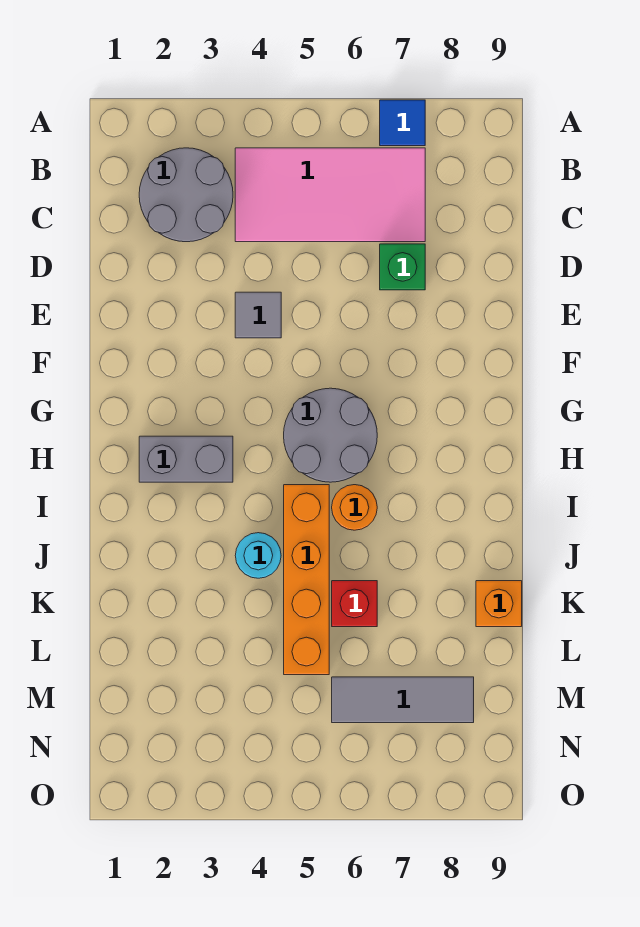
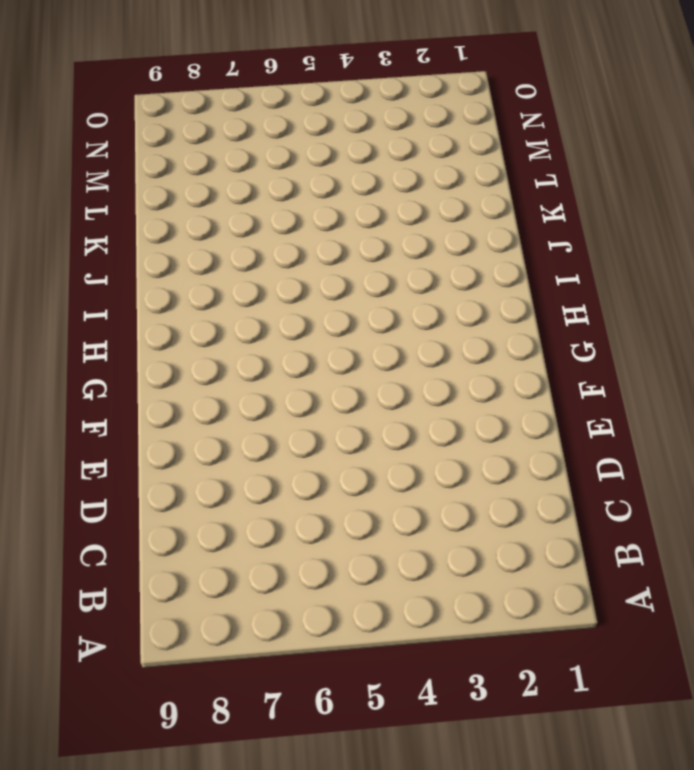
none -> blue tile A7 level 1
none -> grey round brick B2:C3 level 1
none -> pink tile B4:C7 level 1

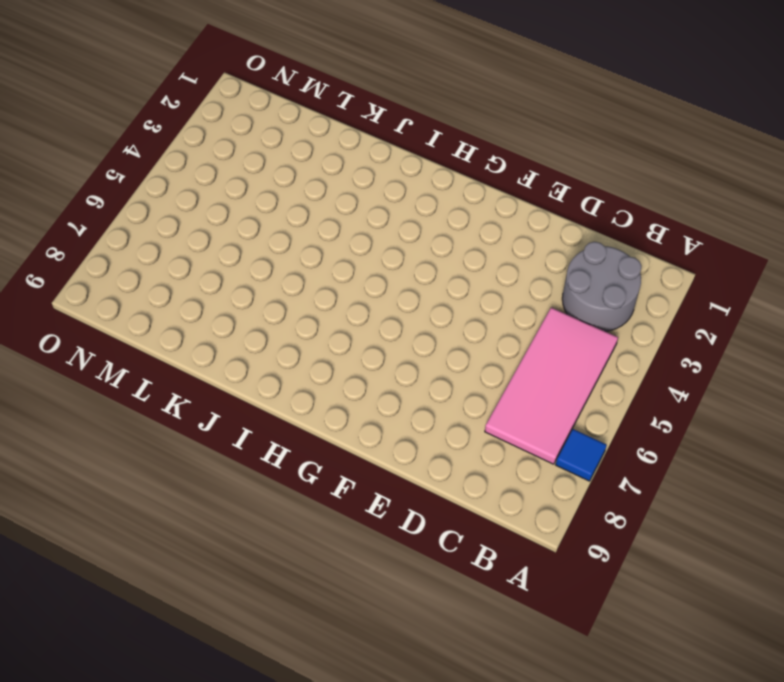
none -> green brick D7 level 1
none -> grey tile E4 level 1
none -> grey round brick G5:H6 level 1

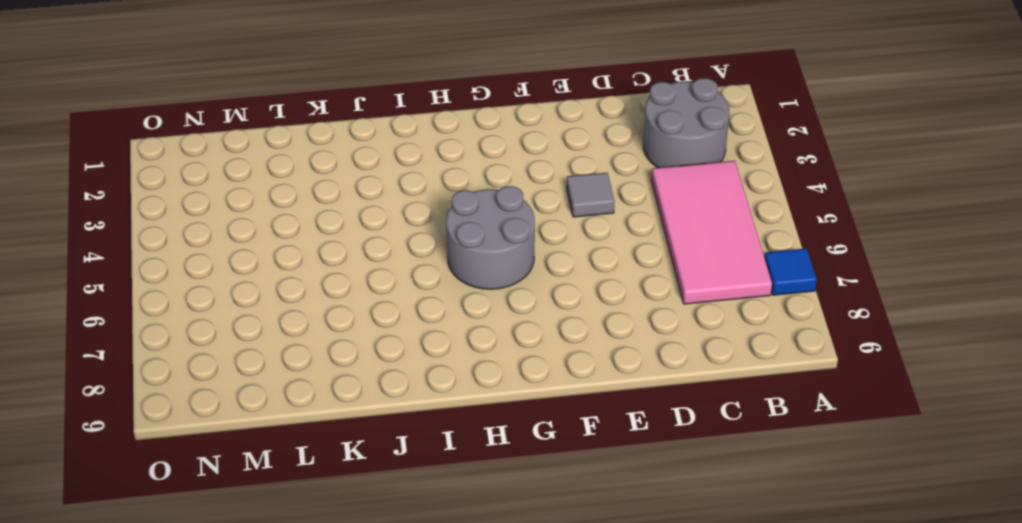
none -> green brick D7 level 1
none -> grey brick H2:H3 level 1
none -> orange brick I5:L5 level 1

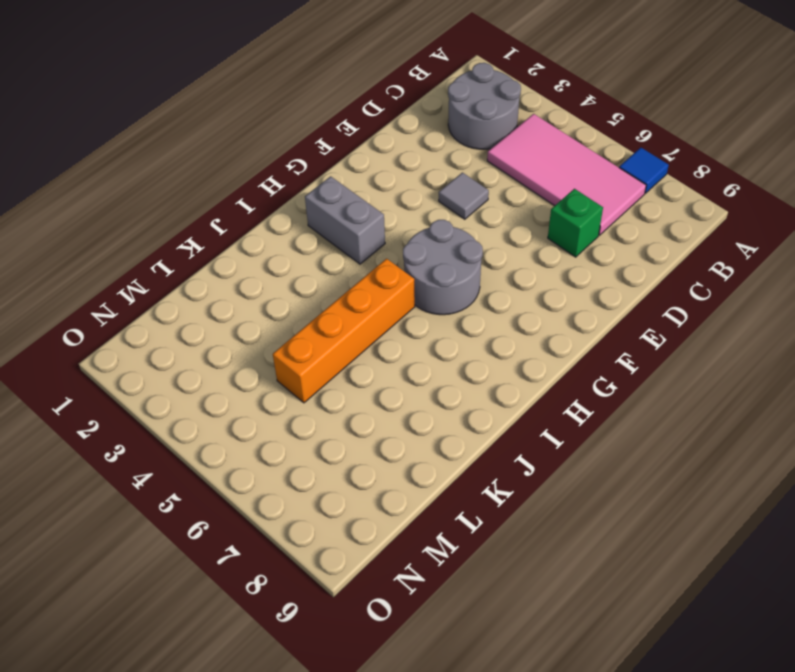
none -> orange round brick I6 level 1
none -> cyan round brick J4 level 1
none -> red brick K6 level 1

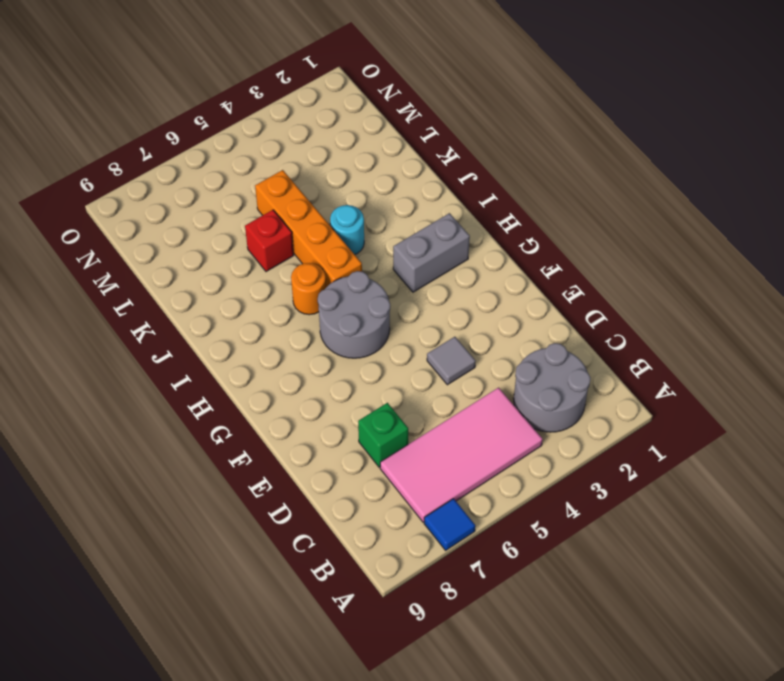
none -> orange brick K9 level 1
none -> grey tile M6:M8 level 1

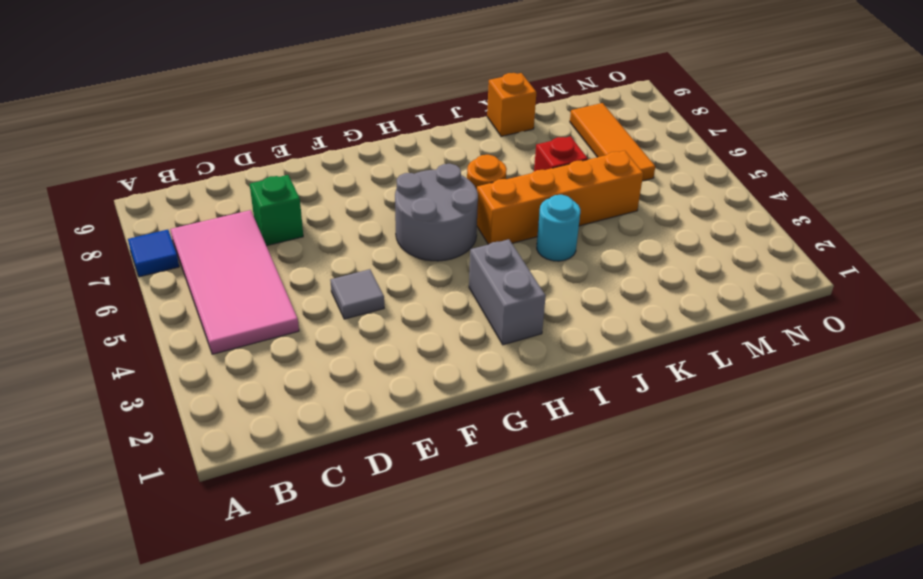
orange tile M6:M8 level 1 -> grey tile M6:M8 level 1
none -> grey round brick B2:C3 level 1

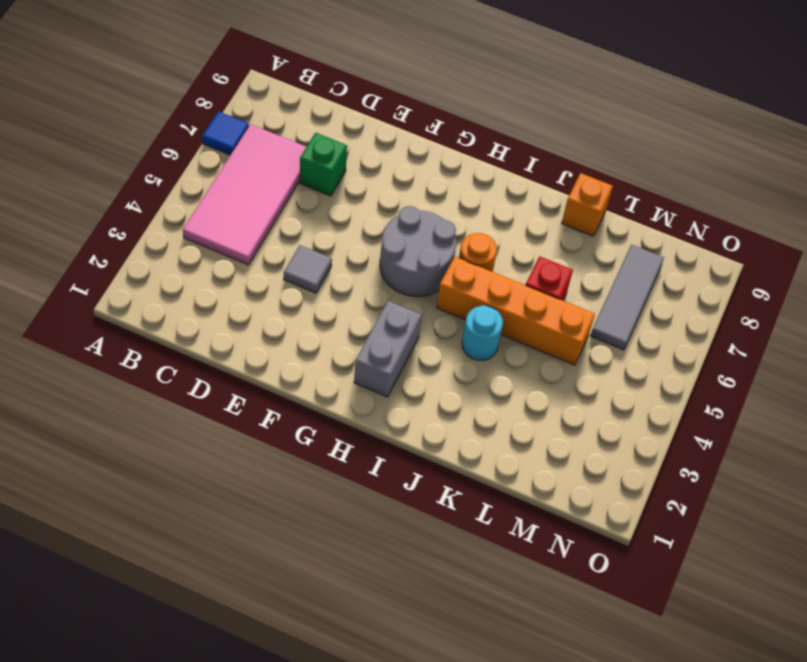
none -> grey round brick B2:C3 level 1

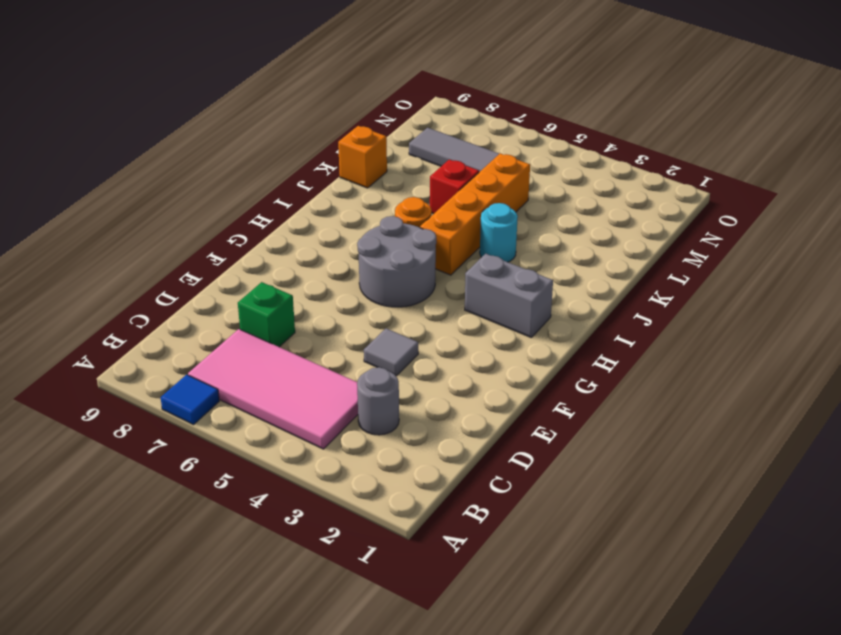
grey round brick C3 level 1 -> grey round brick B2:C3 level 1

